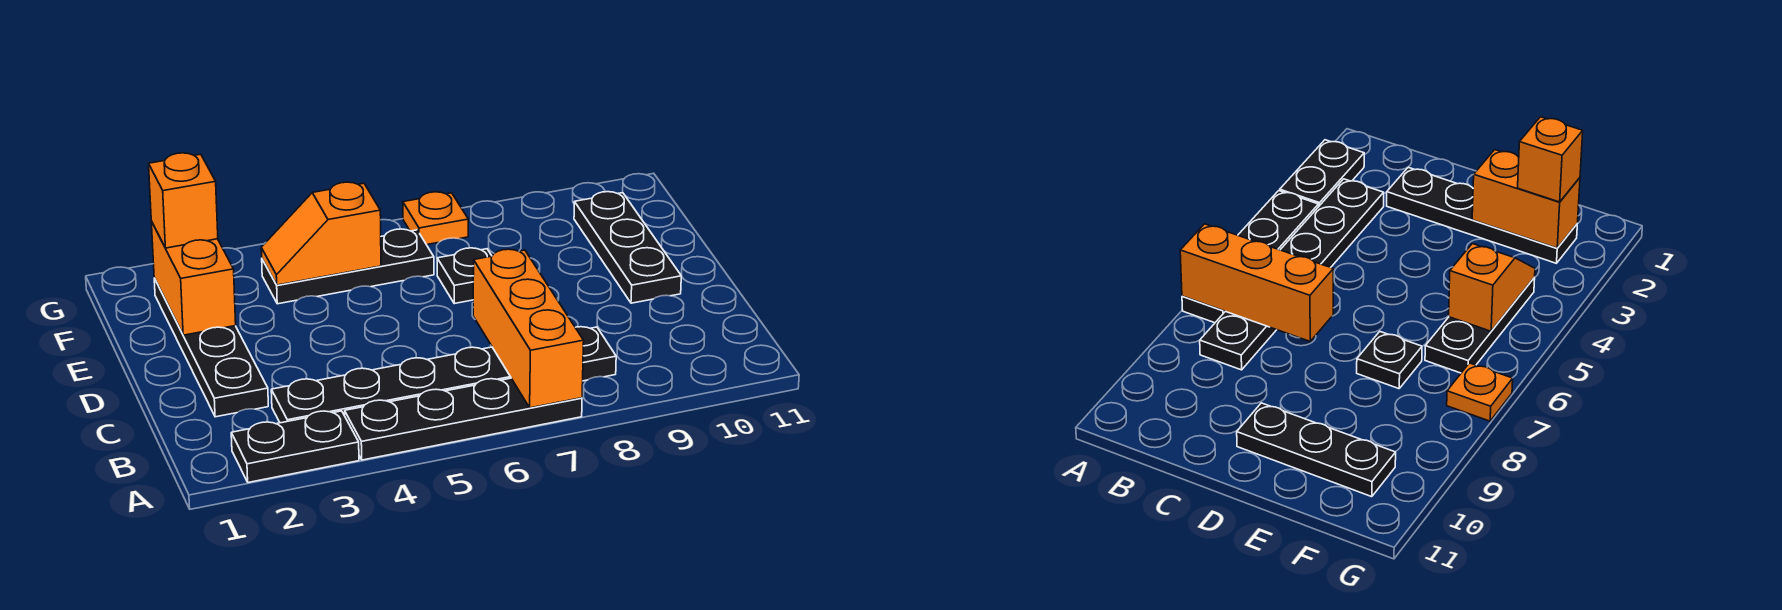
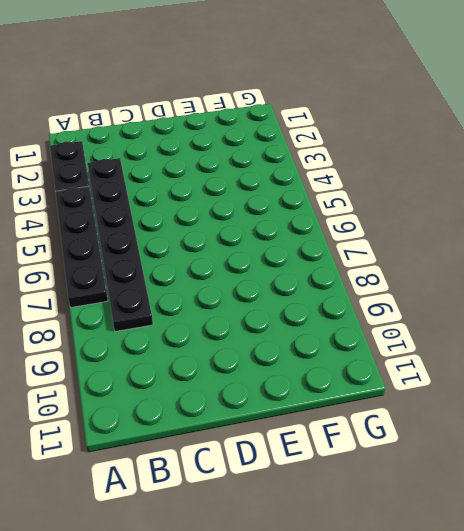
none -> black plate C2:F2 level 1
none -> black plate D10:F10 level 1
none -> black plate E7 level 1

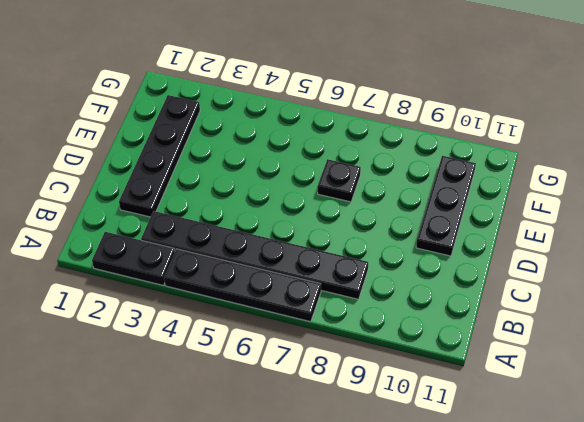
none -> black plate F4:F6 level 1
none -> orange plate G7 level 1
none -> orange brick A7:C7 level 2

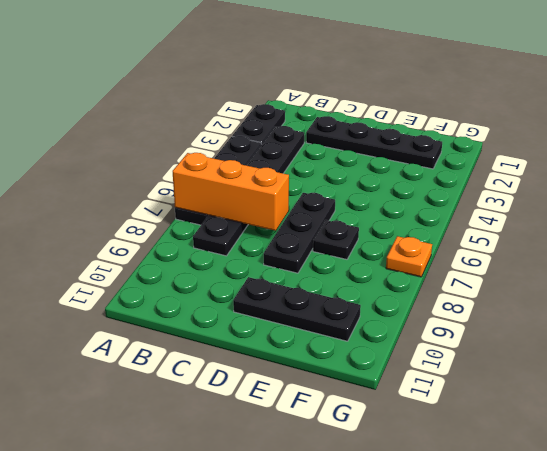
black plate D6:D8 level 1 -> black plate F4:F6 level 1
none -> orange brick E2:F2 level 2
none -> orange slope F4:F5 level 2 top 5
none -> orange brick F2 level 3

